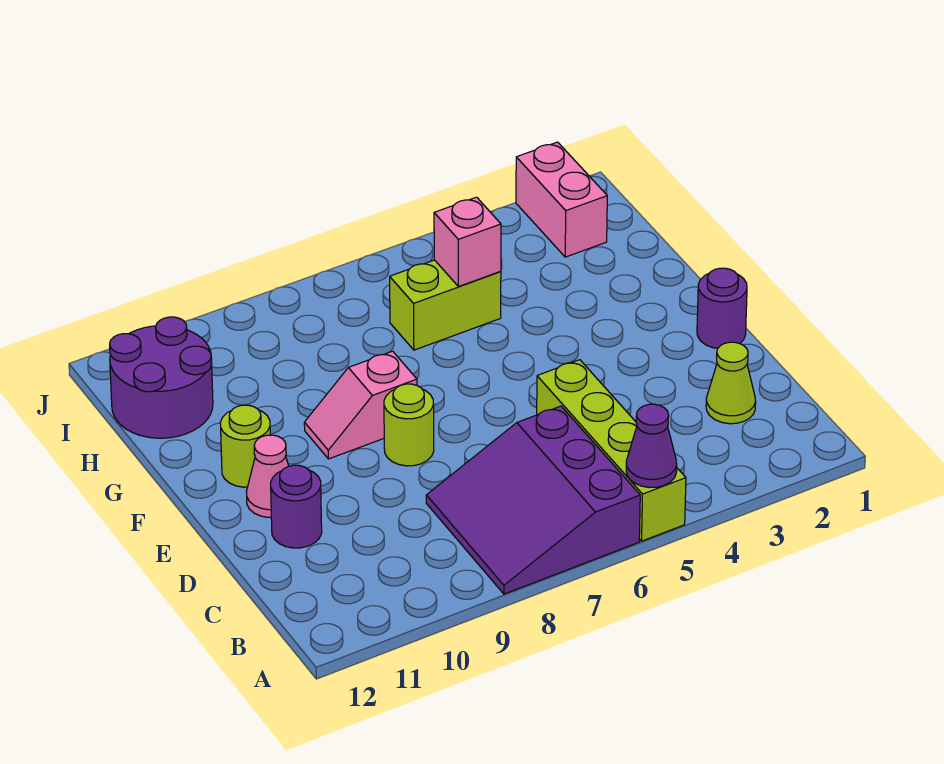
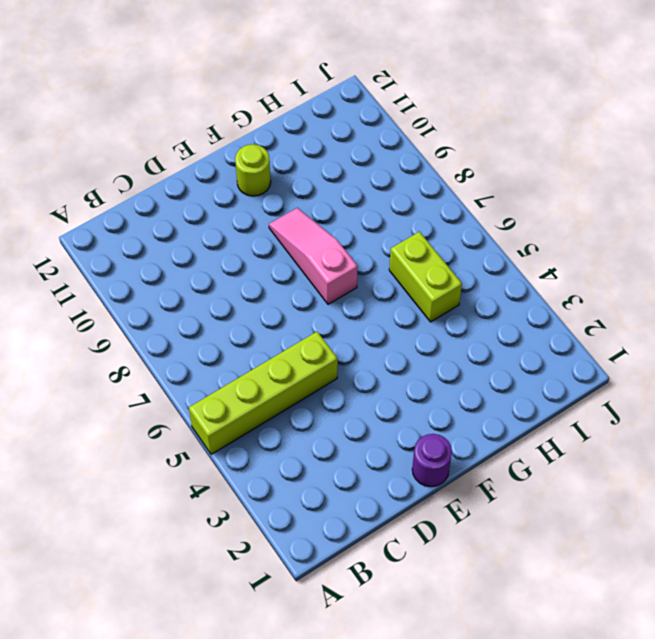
pink slope F7:F9 level 1 top 7 -> pink slope F8:F9 level 1 top 8
none -> purple slope A6:C8 level 1 top 6
none -> lime cone C2 level 1
none -> purple round brick D11 level 1

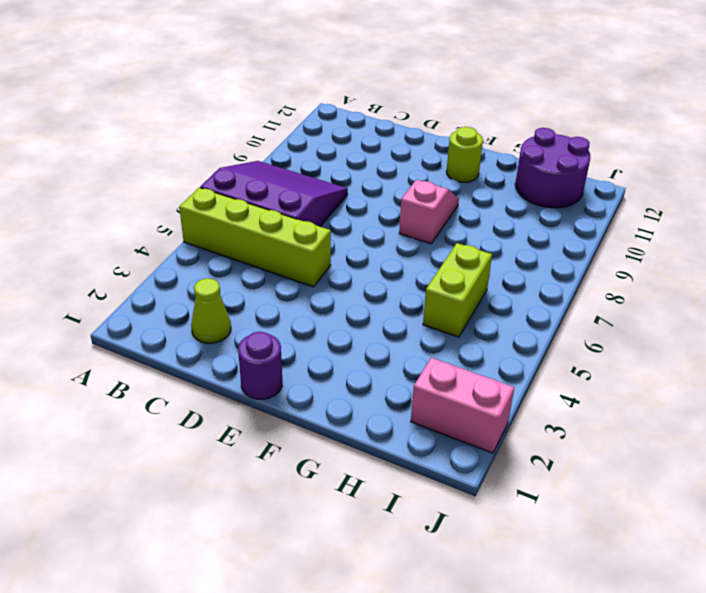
none -> purple round brick D11 level 1
none -> lime round brick E8 level 1
none -> pink cone E11 level 1

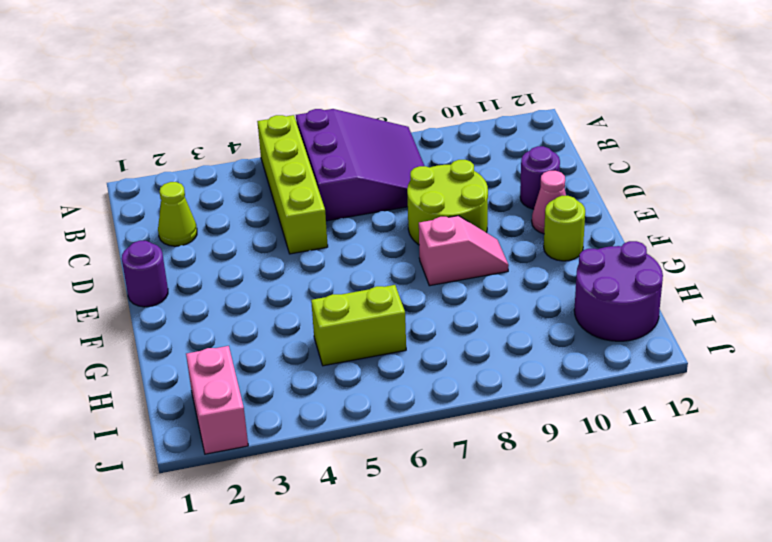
lime round brick D8:E9 level 1 -> lime round brick E8 level 1
none -> purple cone A5 level 2
none -> pink brick H5 level 2

